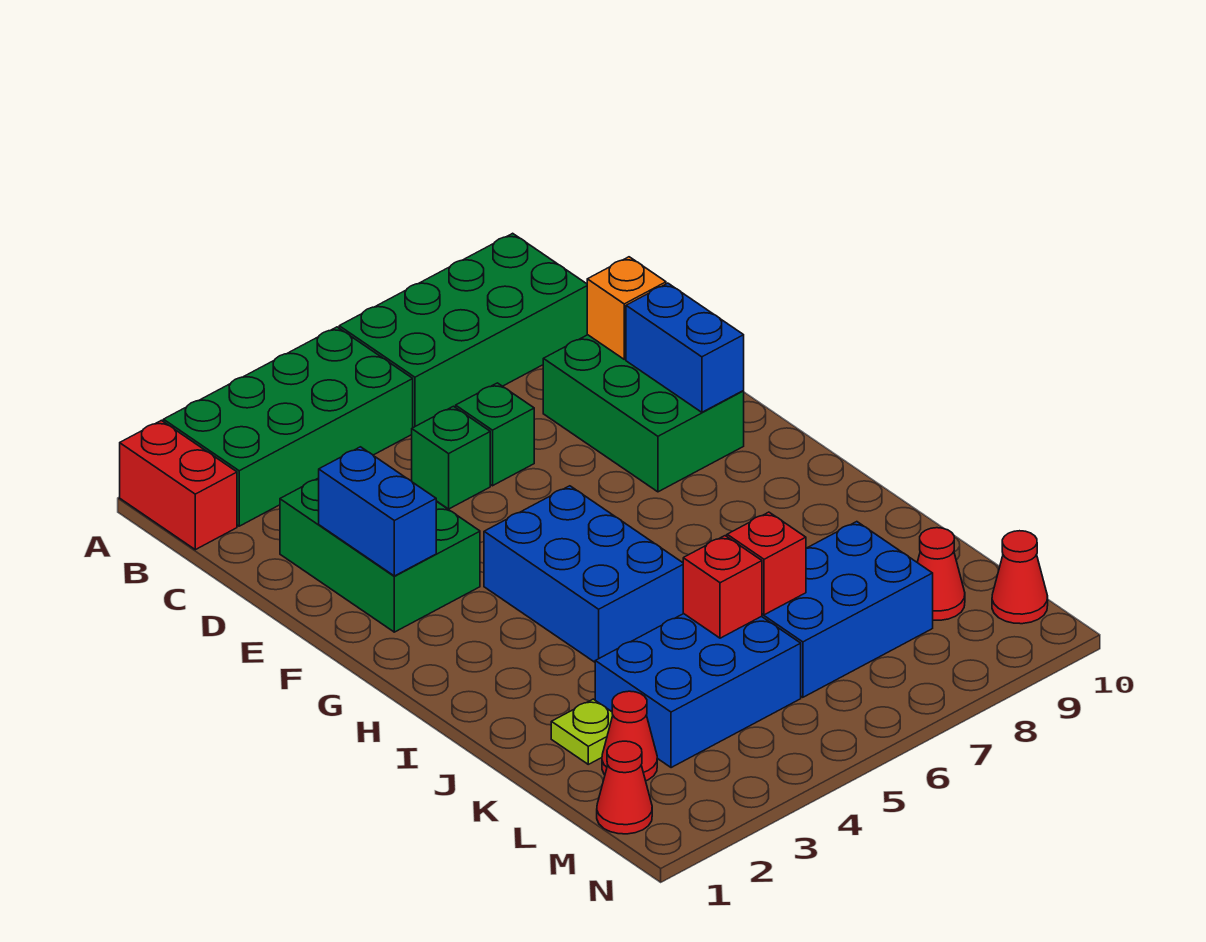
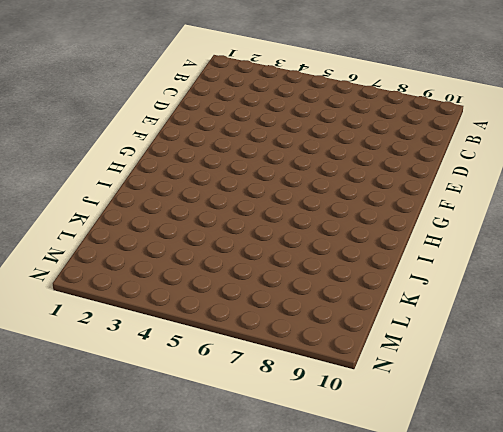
none -> red brick A1:B1 level 1
none -> green brick A2:B5 level 1
none -> green brick A6:B9 level 1

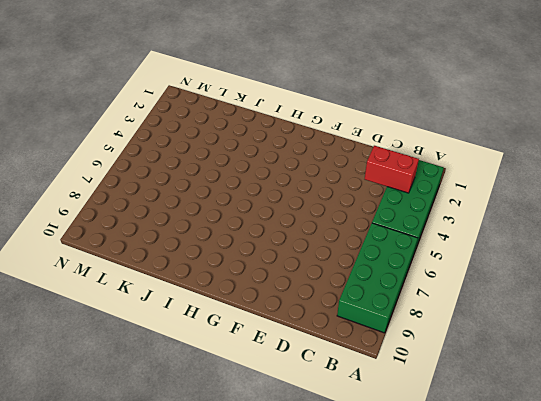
red brick B3:C3 level 2 -> red brick A1:B1 level 1
none -> green brick D2:F3 level 1
none -> green brick D5 level 1
none -> green brick D6 level 1

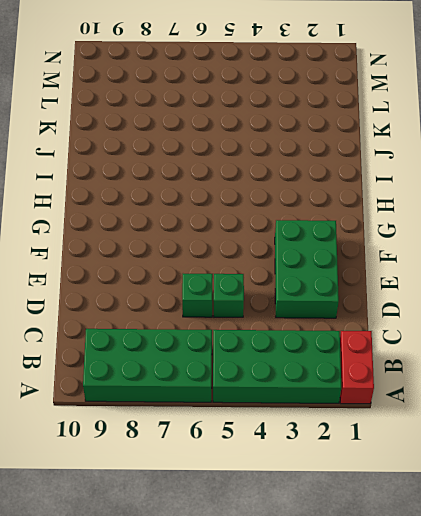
none -> green brick D8:F9 level 1
none -> blue brick G4:I5 level 1
none -> lime plate K2 level 1

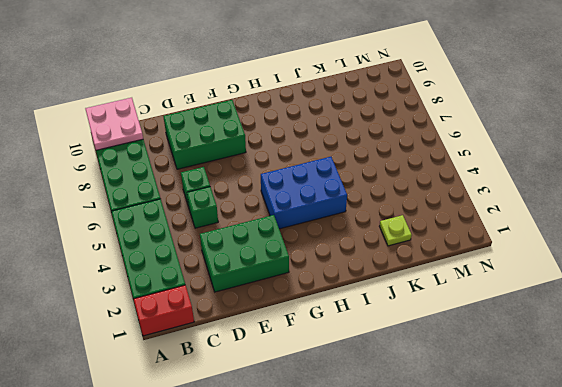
pink plate A9:B10 level 2 -> none
none -> blue brick K3:L5 level 1
none -> blue brick K6:L8 level 1
none -> red cone L2 level 1

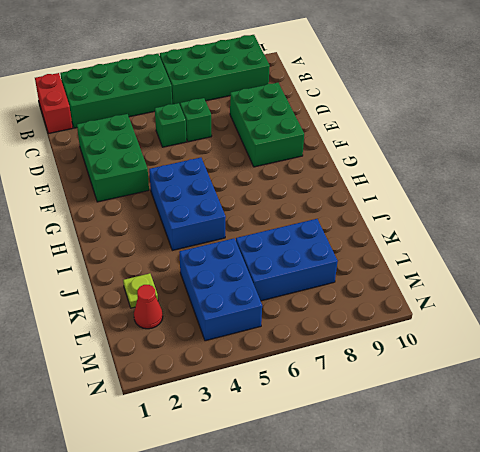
blue brick K4:M5 level 1 -> blue brick K3:L5 level 1
none -> red cone L9 level 1
none -> red cone M1 level 1
none -> red cone M10 level 1

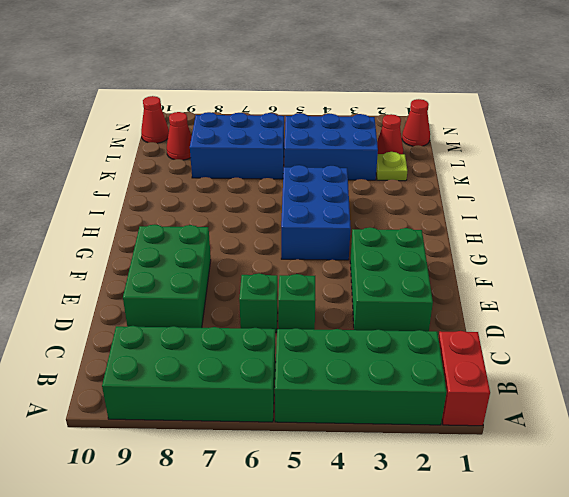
none -> orange brick D9 level 2
none -> blue brick E2:F2 level 2
none -> blue brick E9:F9 level 2

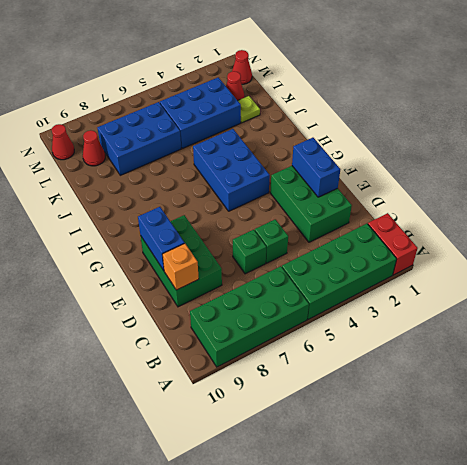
none -> red brick K5 level 2
none -> red brick K6 level 2

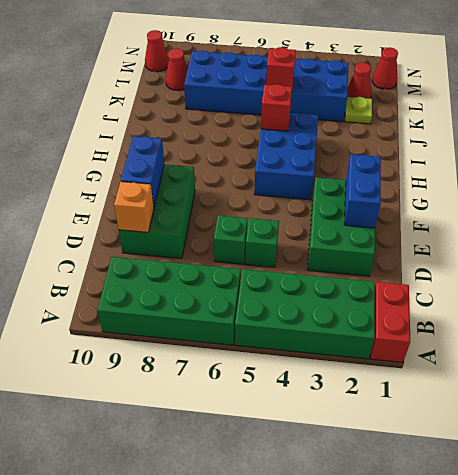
red brick I5 level 2 -> red brick K6 level 2

